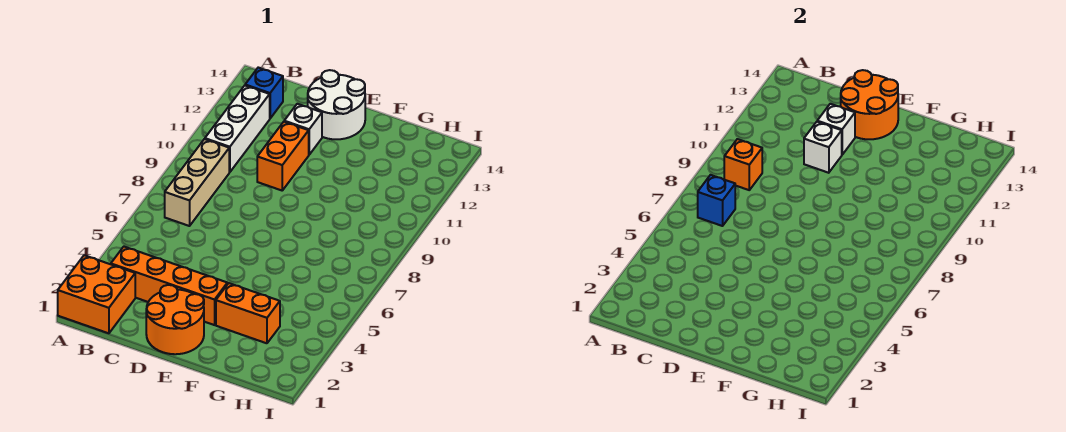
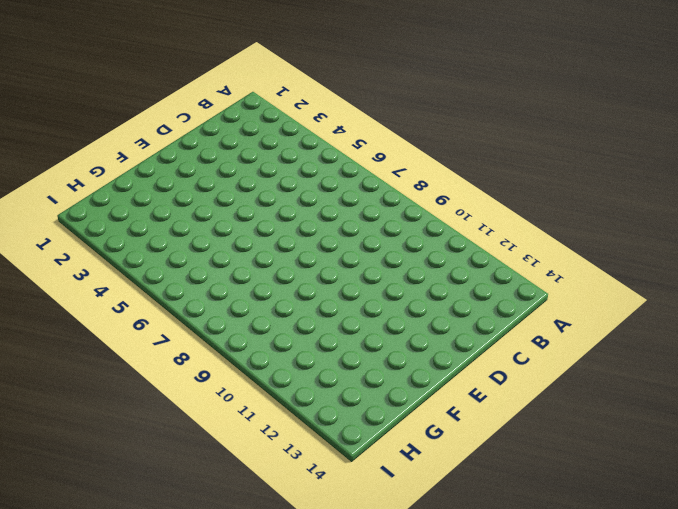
none -> orange brick A1:B2 level 1
none -> orange brick B3:E3 level 1
none -> tan brick B7:B9 level 1

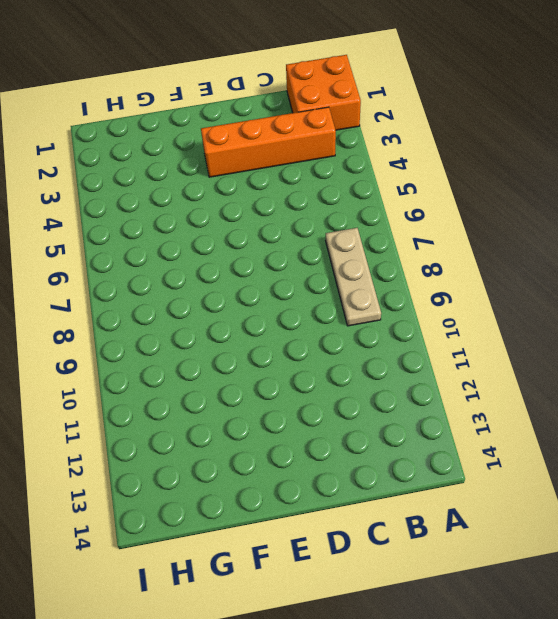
tan plate B7:B9 level 1 -> tan brick B7:B9 level 1
none -> white brick B10:B12 level 1
none -> blue brick B13 level 1
none -> orange round brick D1:E2 level 1

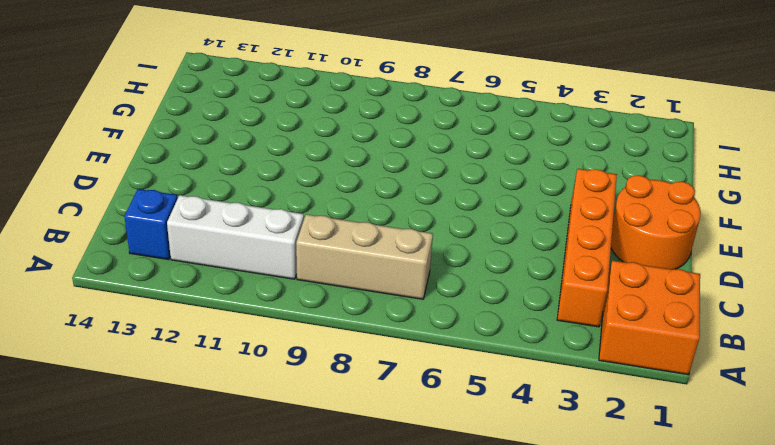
none -> orange brick D10:D11 level 1
none -> white brick D12 level 1
none -> white round brick D13:E14 level 1

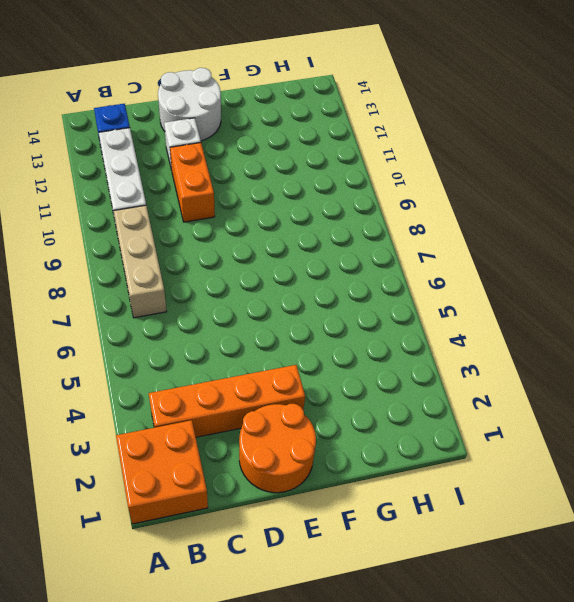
none -> orange brick F3:G3 level 1
none -> blue brick B7 level 2
none -> orange brick B9 level 2

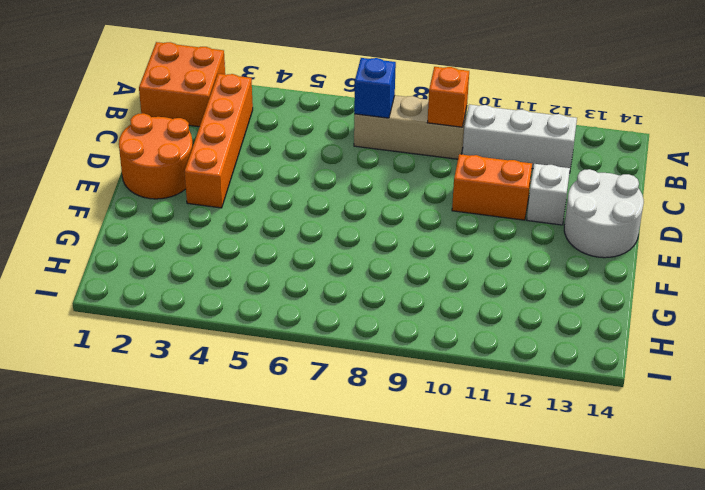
none -> blue brick B13 level 1
none -> orange brick F3:G3 level 1
none -> white brick D11 level 2

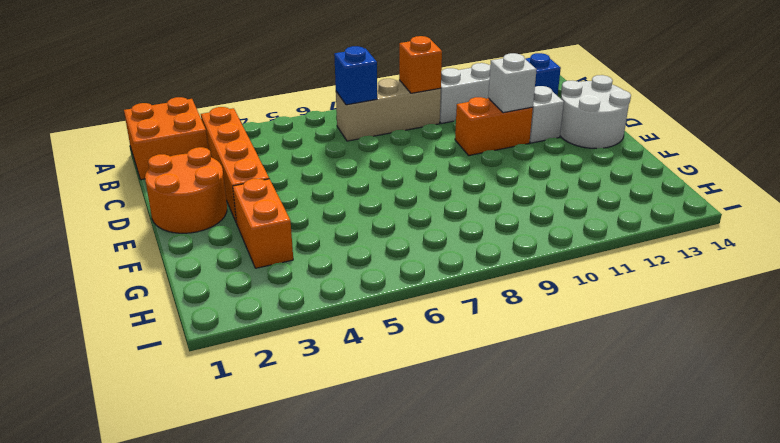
none -> white brick D12 level 2
none -> orange round brick D13:E14 level 2

